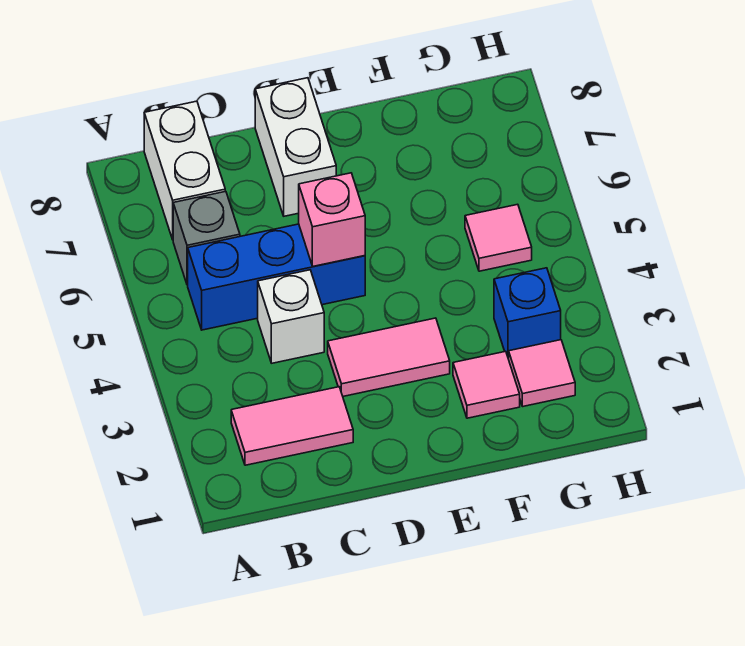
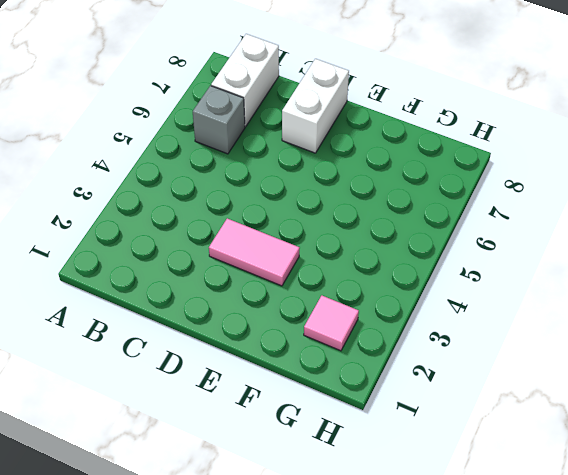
none -> pink tile B2:C2 level 1
none -> blue brick B5:D5 level 1
none -> white brick C4 level 1

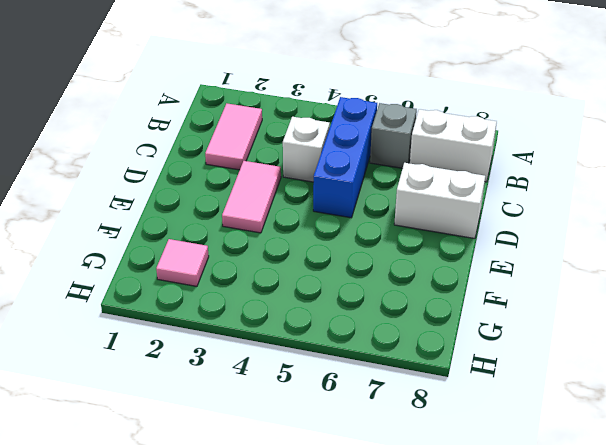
none -> pink tile F2 level 1
none -> blue brick G3 level 1
none -> pink tile G5 level 1

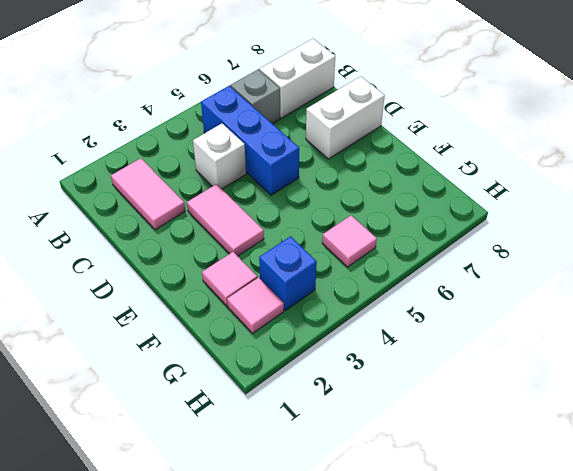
none -> pink brick D5 level 2

